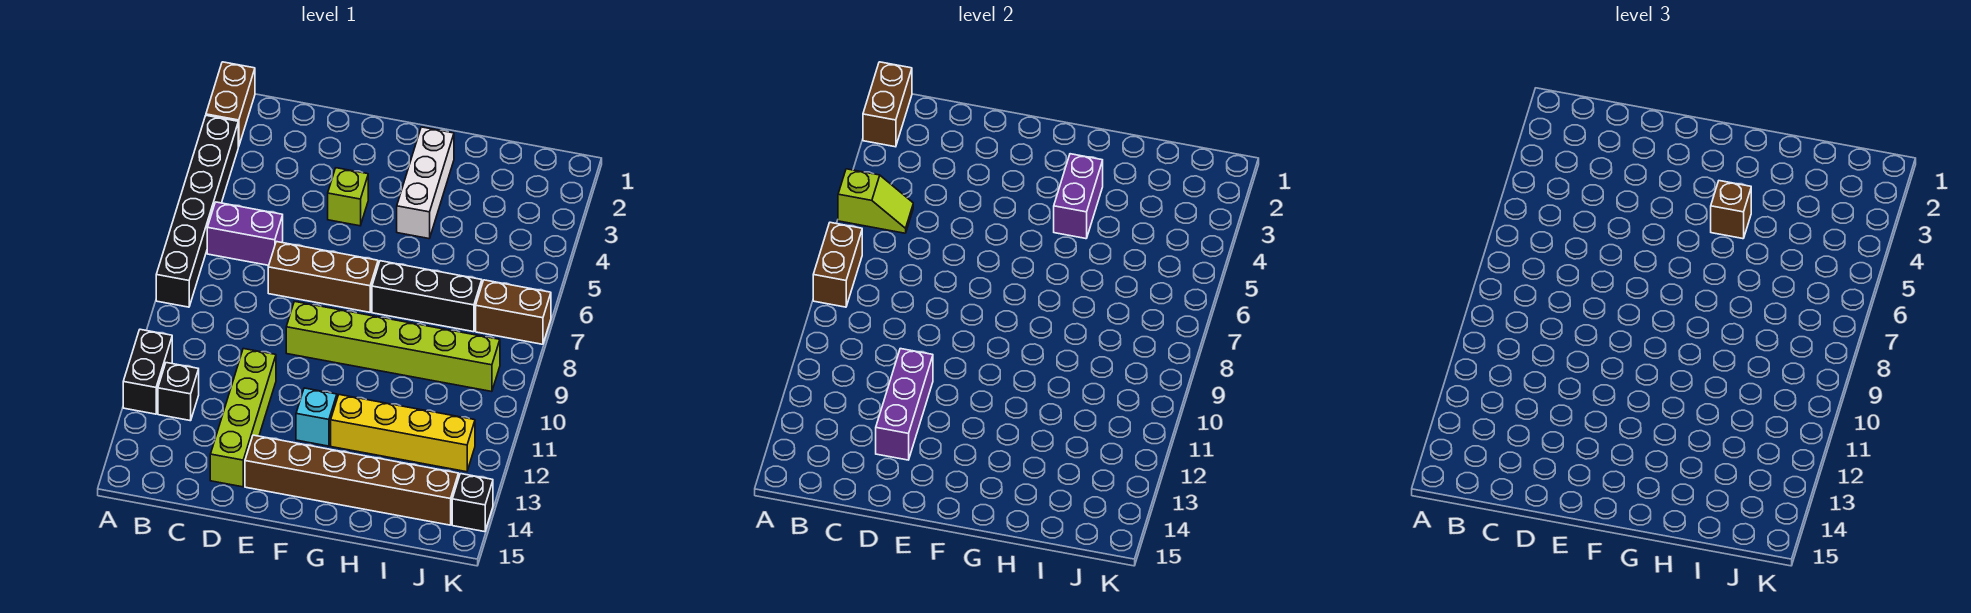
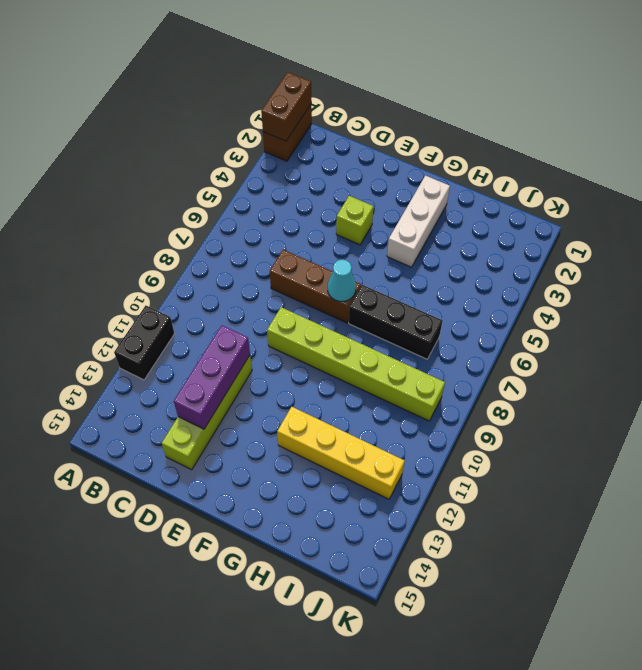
cyan cone F7 level 2 -> none
none -> black brick A3:A8 level 1
none -> purple brick B6:C6 level 1
none -> black brick B12 level 1

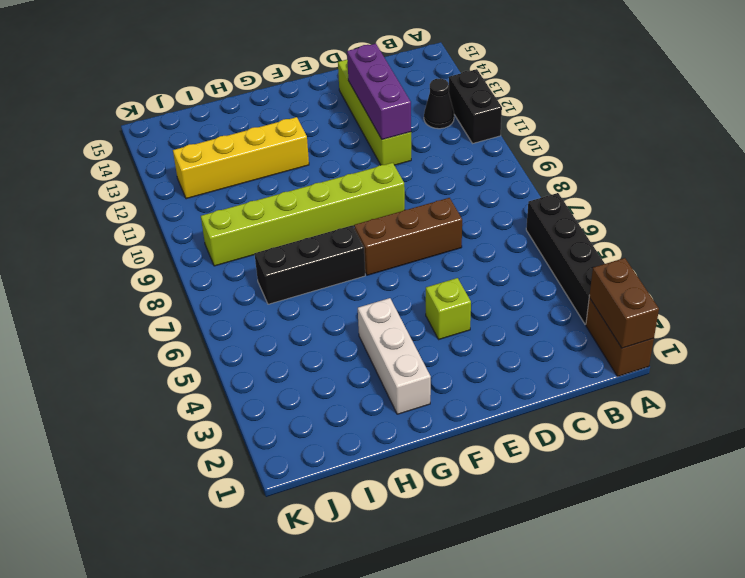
black brick A3:A6 level 1 -> black brick A3:A8 level 1
black cone B12 level 1 -> black brick B12 level 1
none -> purple brick B6:C6 level 1
none -> brown brick E14:J14 level 1
none -> cyan brick F12 level 1

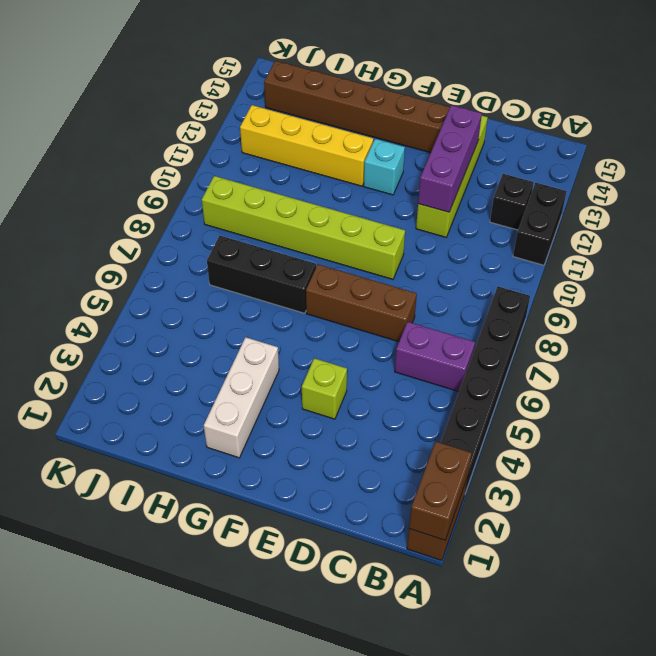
none -> brown brick J7:K7 level 1
none -> black brick K14 level 1
none -> lime slope A5:B5 level 2 top A

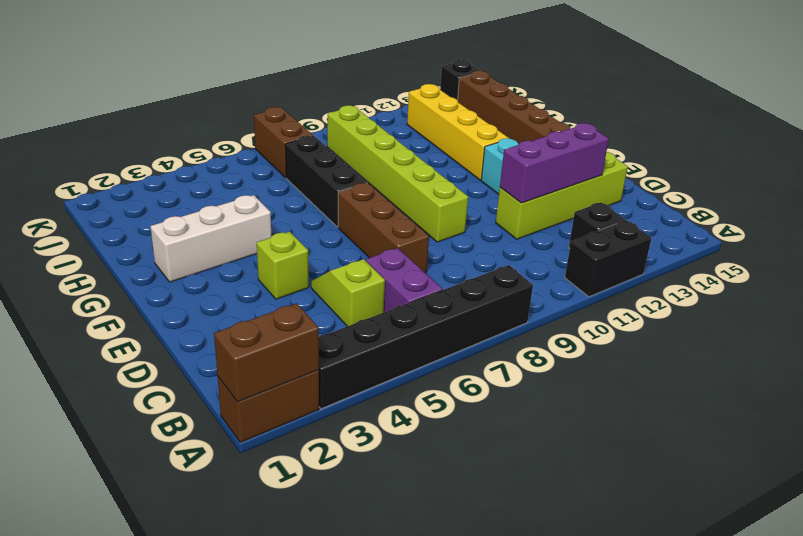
lime slope C5:D5 level 1 top C -> lime slope A5:B5 level 2 top A
none -> brown brick A7:A8 level 2
none -> purple brick G3:G4 level 2
none -> brown brick G4 level 3

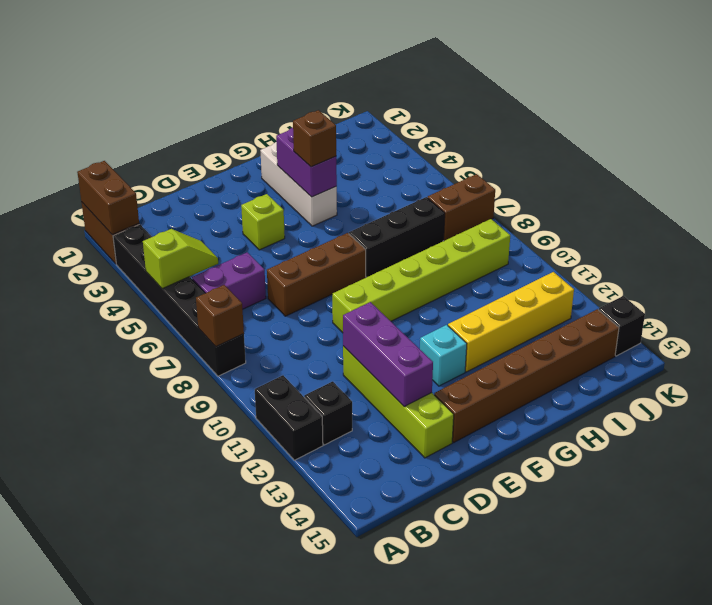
brown brick A8 level 2 -> brown brick A7:A8 level 2

